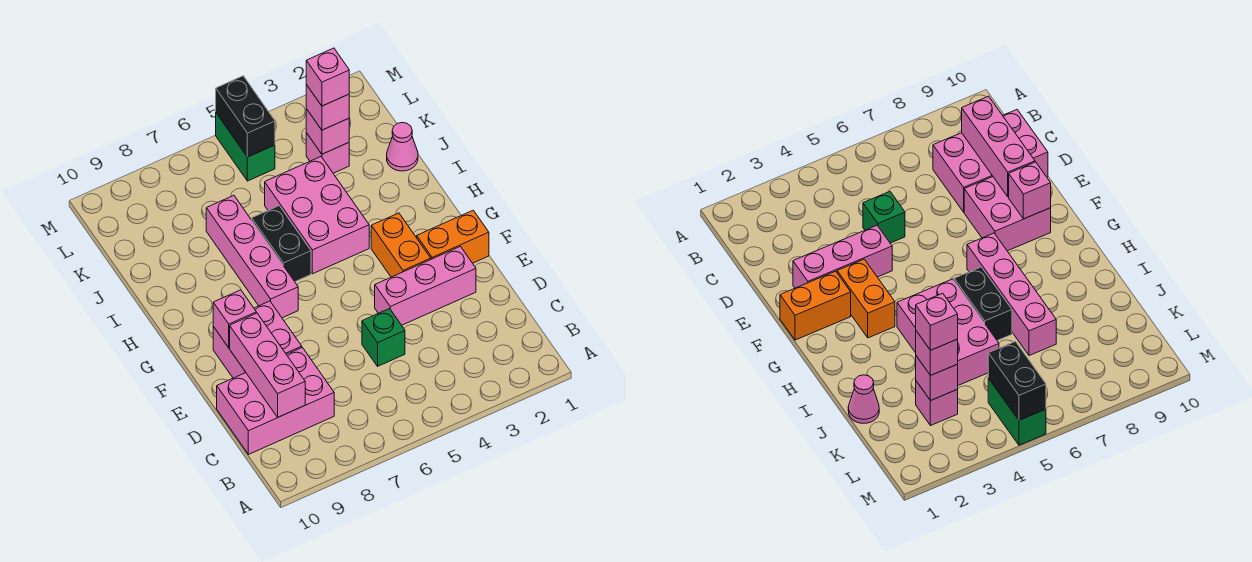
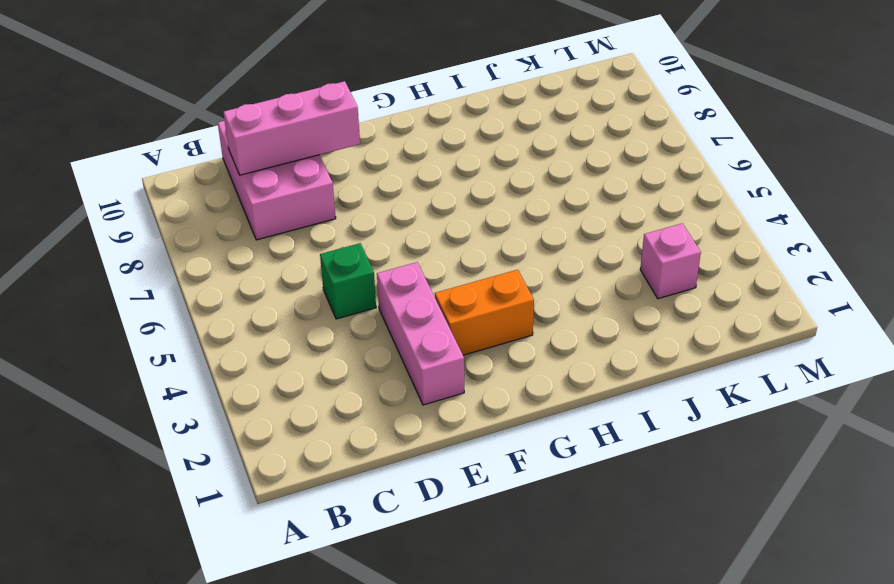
none -> pink brick E8:F9 level 1
none -> orange brick F1:F2 level 1
none -> pink brick G7:J7 level 1

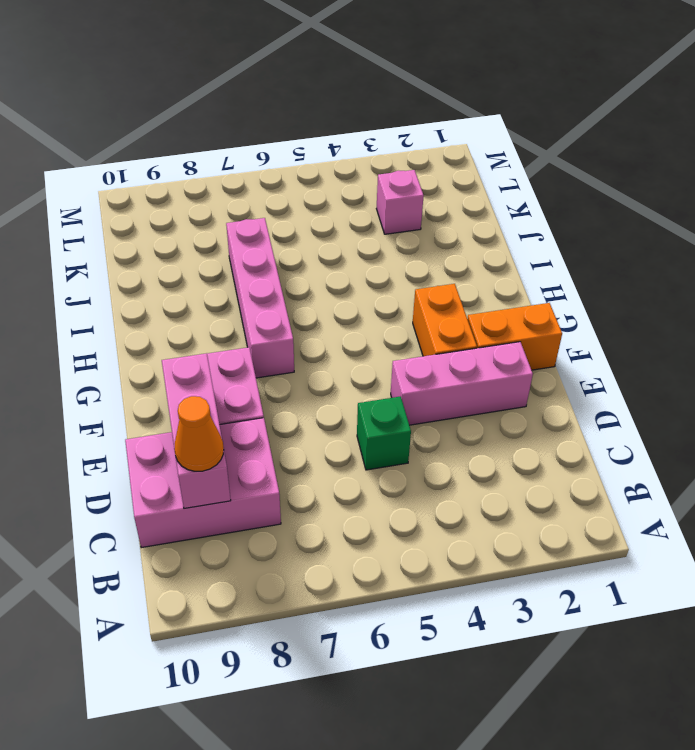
orange cone C9 level 3 -> none
none -> pink brick H4:J5 level 1
none -> black brick H6:I6 level 1
none -> pink cone J1 level 1

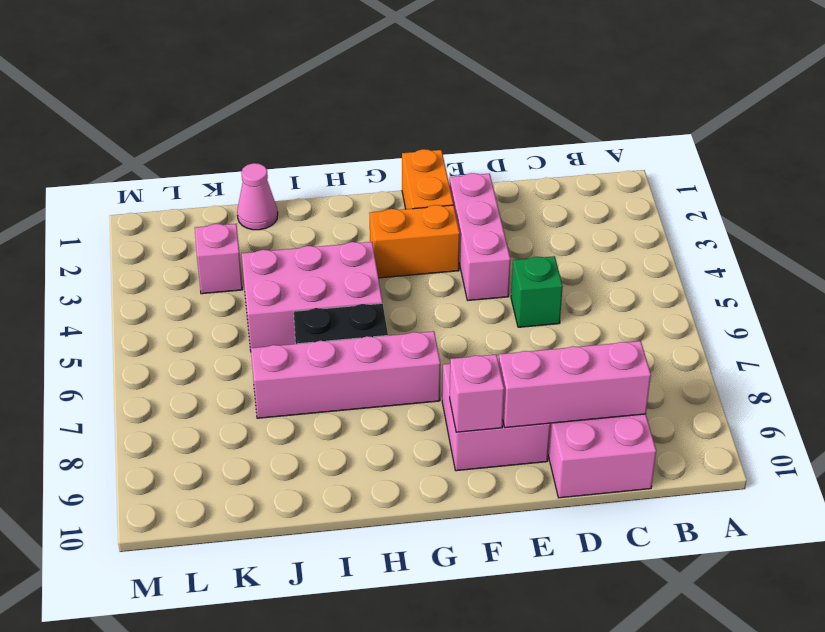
none -> green brick L5:M5 level 1
none -> pink brick K3 level 2
none -> black brick L5:M5 level 2

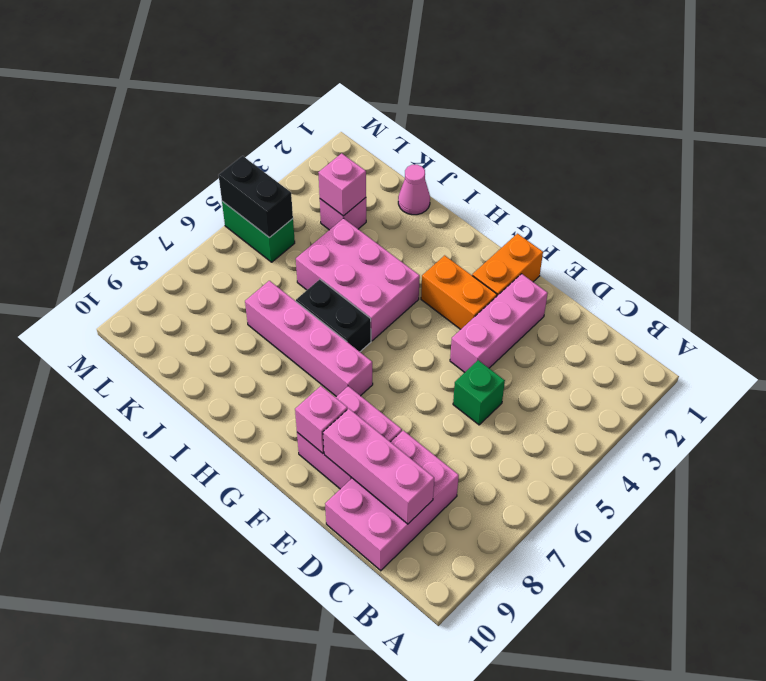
none -> pink brick K3 level 3
none -> pink brick K3 level 4

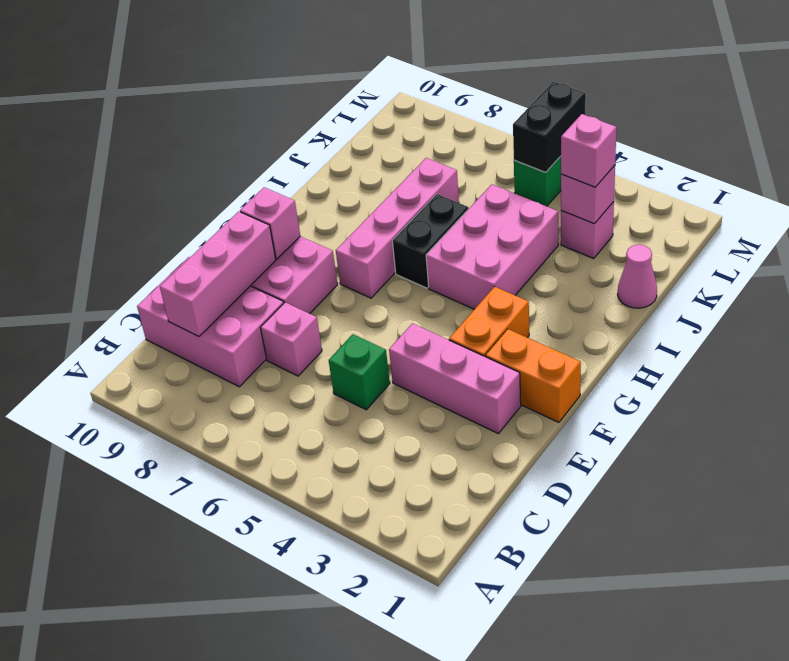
pink brick D7 level 1 -> pink brick K3 level 4

